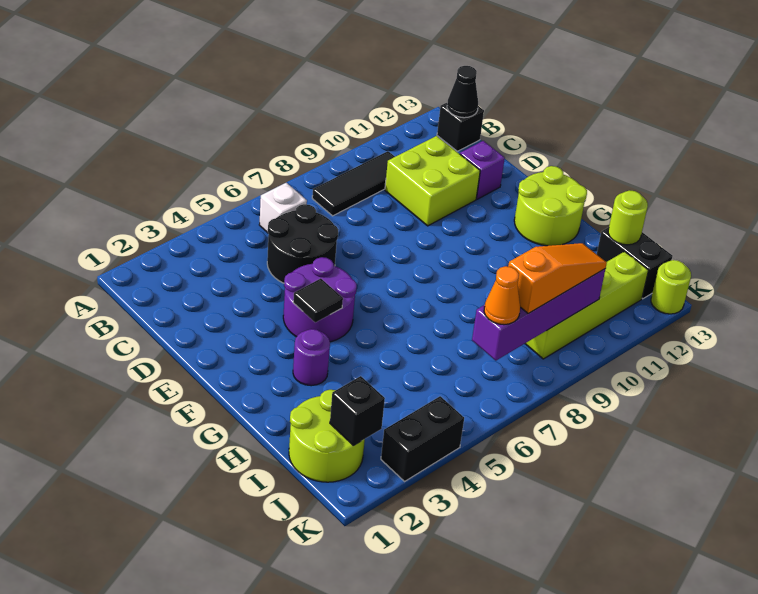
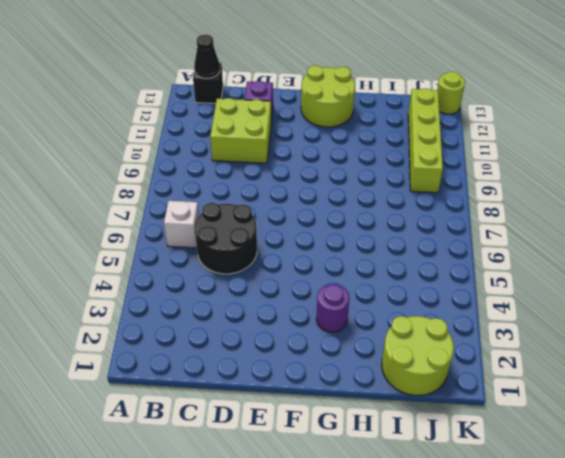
none -> black tile B8:B10 level 1
none -> purple round brick E4:F5 level 1
none -> black brick I13:J13 level 1

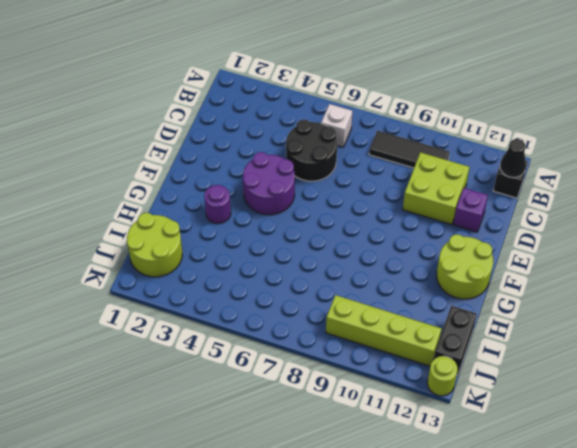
none -> black brick K3:K4 level 1
none -> black tile F4 level 2
none -> lime round brick I13 level 2

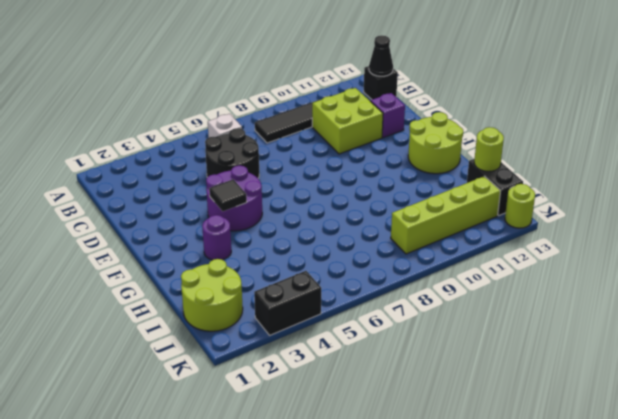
none -> black brick J2 level 2
none -> purple brick J7:J10 level 2
none -> orange cone J7 level 3

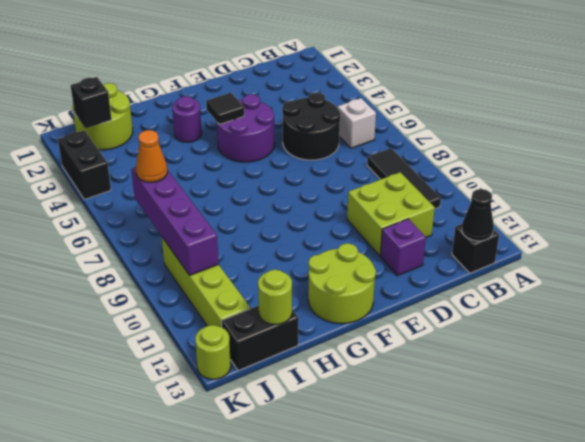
none -> orange slope J8:J10 level 3 top 8

